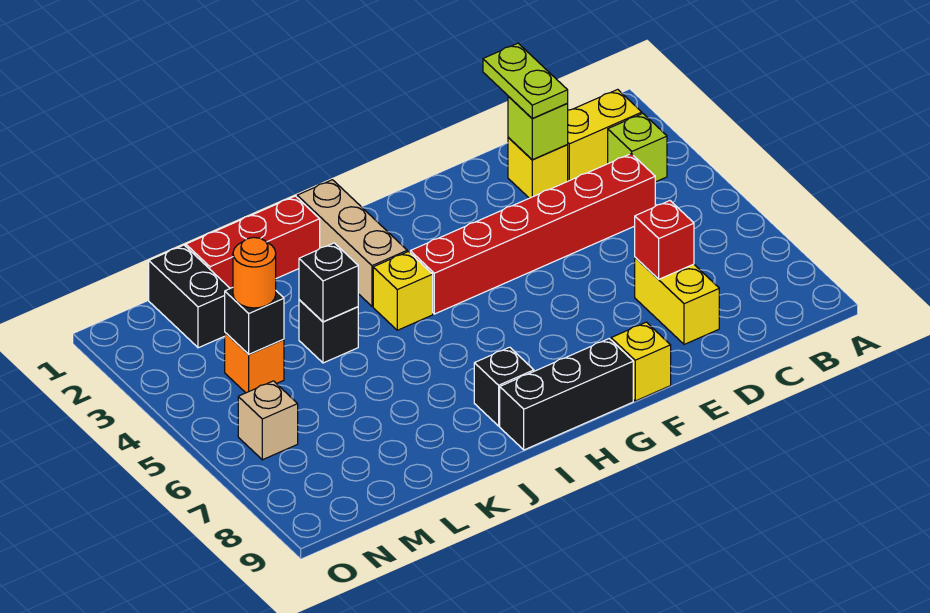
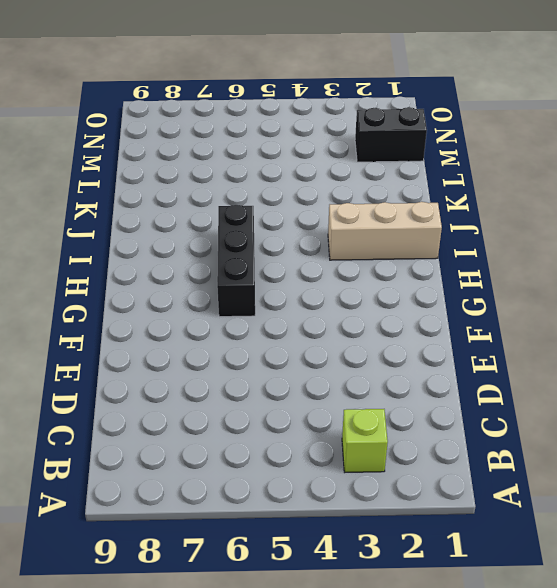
black brick G6:I6 level 1 -> black brick G9:I9 level 1
none -> yellow brick B2:C2 level 1
none -> red brick C4:H4 level 1
none -> yellow brick D2 level 1

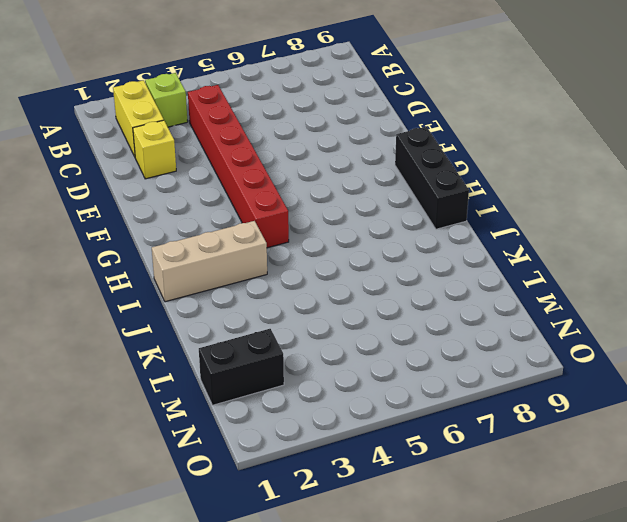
none -> yellow brick D7:D8 level 1
none -> yellow brick F9 level 1
none -> yellow brick I4 level 1

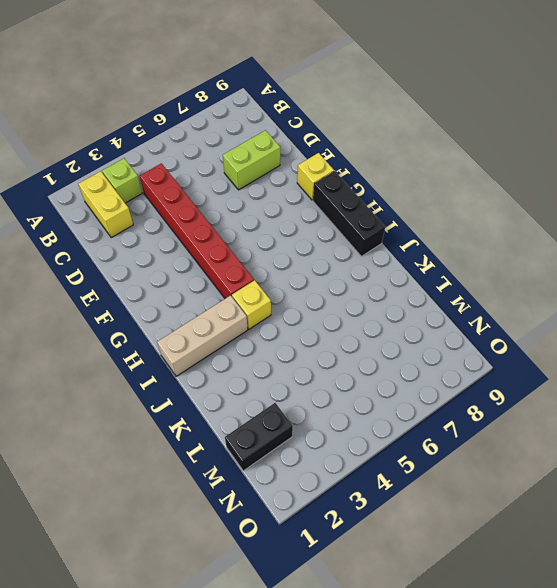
lime brick D7:D8 level 1 -> yellow brick D7:D8 level 1
none -> yellow brick D2 level 1
none -> black brick I8 level 1
none -> red brick J1:L1 level 1

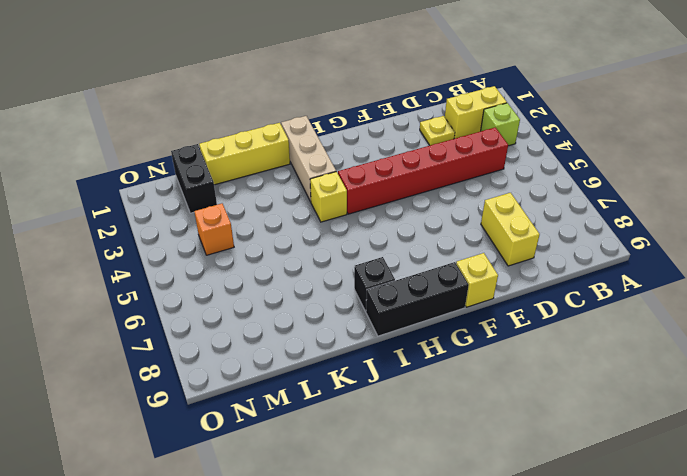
yellow plate D2 level 1 -> yellow brick D2 level 1
yellow brick J1:L1 level 1 -> red brick J1:L1 level 1
none -> black brick K4 level 1
none -> tan brick N6 level 1
none -> lime brick D2 level 2

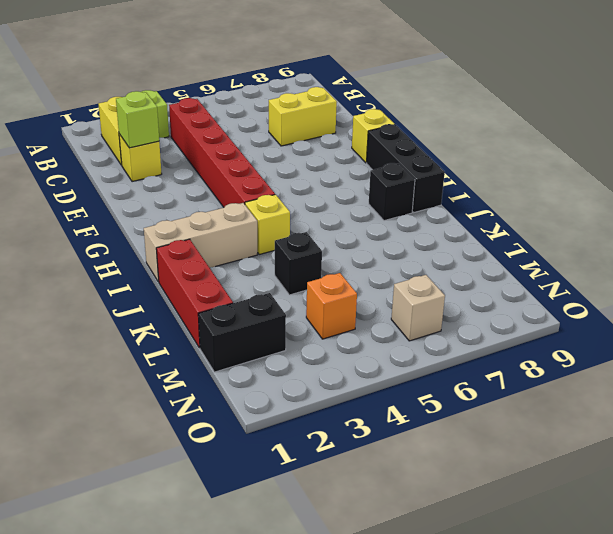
none -> red brick D7 level 2
none -> black brick K4 level 2
none -> black brick M4 level 2

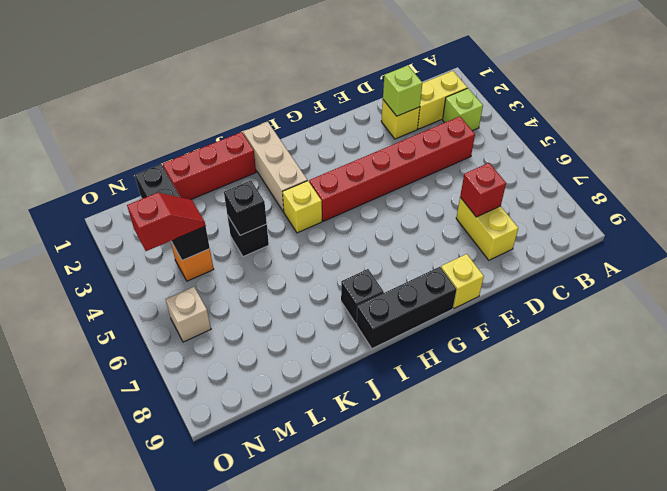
red slope M4:N4 level 3 top N -> orange round brick M4 level 3
none -> lime plate D1:D2 level 3

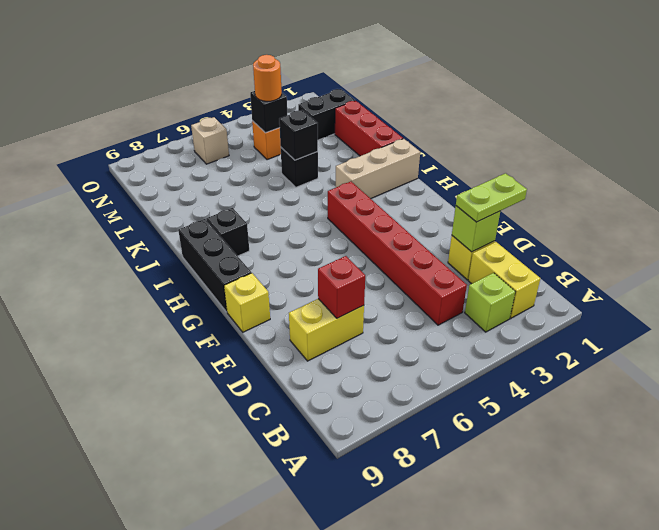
none -> yellow brick I4 level 1

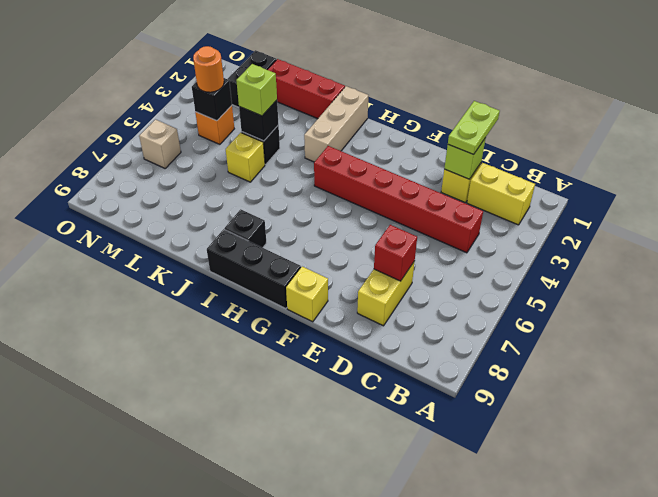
lime brick K4 level 3 -> lime brick B3 level 1
yellow brick K5 level 1 -> yellow brick I4 level 1

